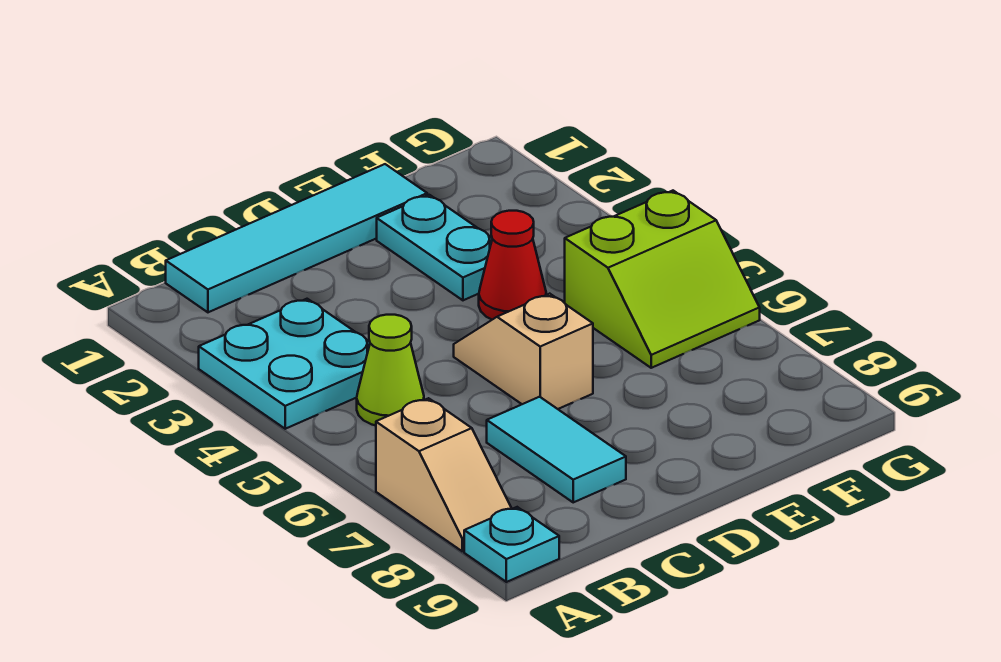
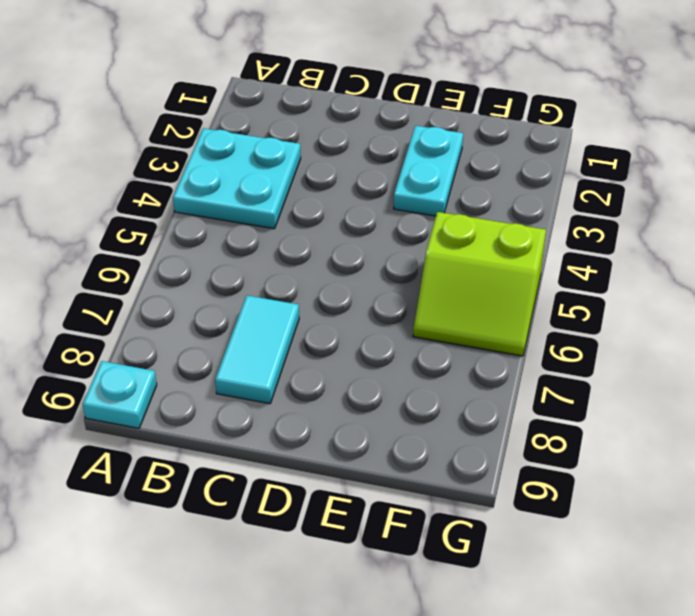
none -> tan slope A7:A8 level 1 top 7
none -> cyan tile B1:E1 level 1

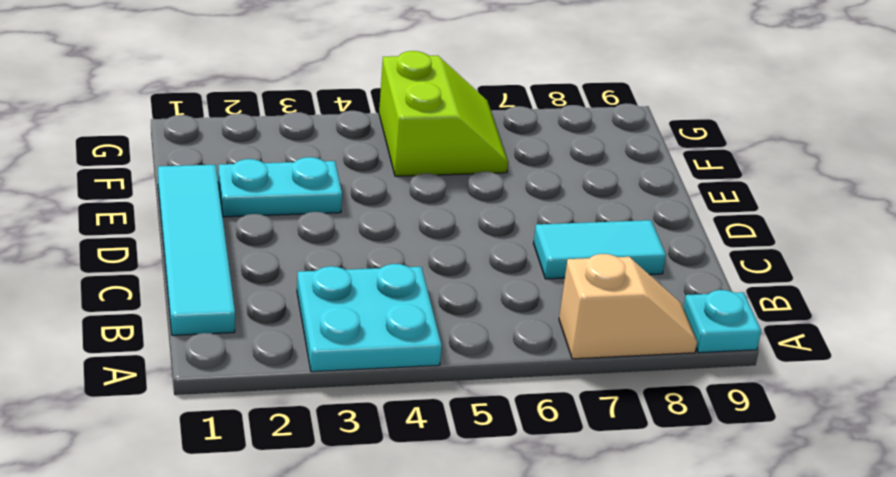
none -> lime cone B5 level 1
none -> tan slope D5:D6 level 1 top 6

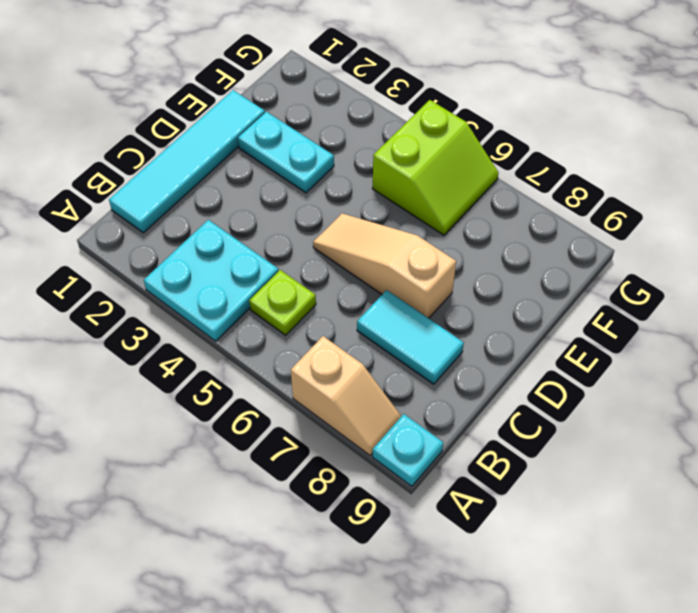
lime plate B5 level 1 -> lime cone B5 level 1
tan slope D5:D7 level 1 top 7 -> tan slope D5:D6 level 1 top 6
none -> red cone E4 level 1

